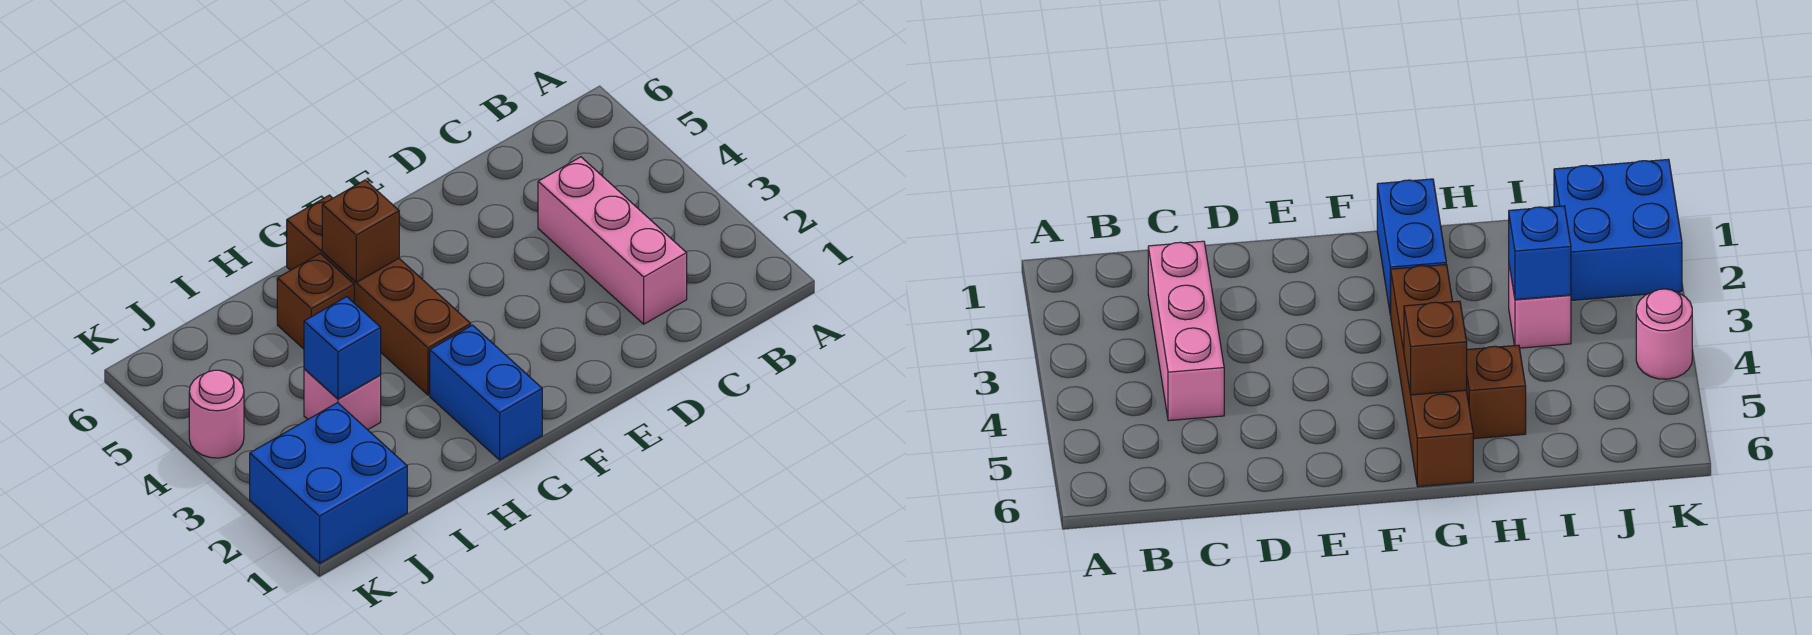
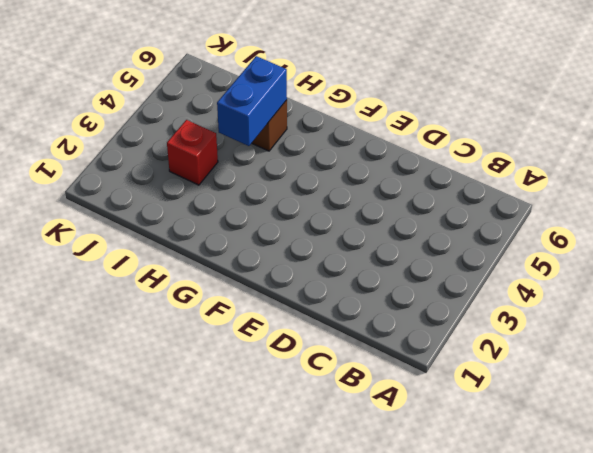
blue brick H4:H5 level 2 -> blue brick G1:G2 level 1
red brick I3 level 1 -> pink brick I3 level 1
none -> pink brick C2:C4 level 1
none -> brown brick G3:G6 level 1

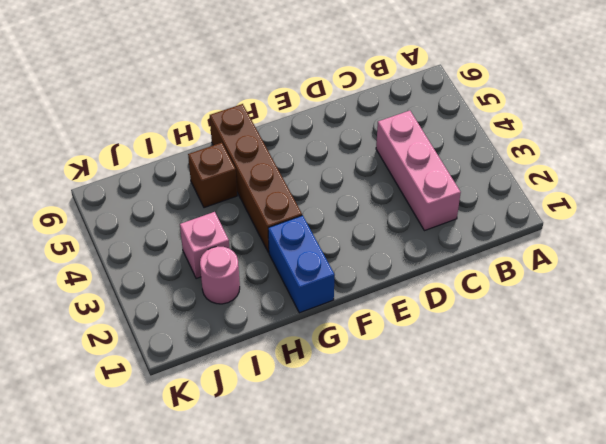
pink round brick I2 level 1 -> pink round brick K4 level 1
none -> blue brick J1:K2 level 1
none -> brown brick G5 level 2

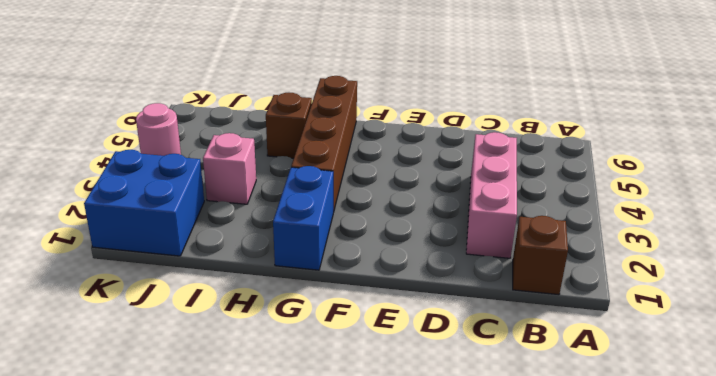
brown brick B1 level 1 -> brown brick G5 level 2
none -> blue brick I3 level 2

